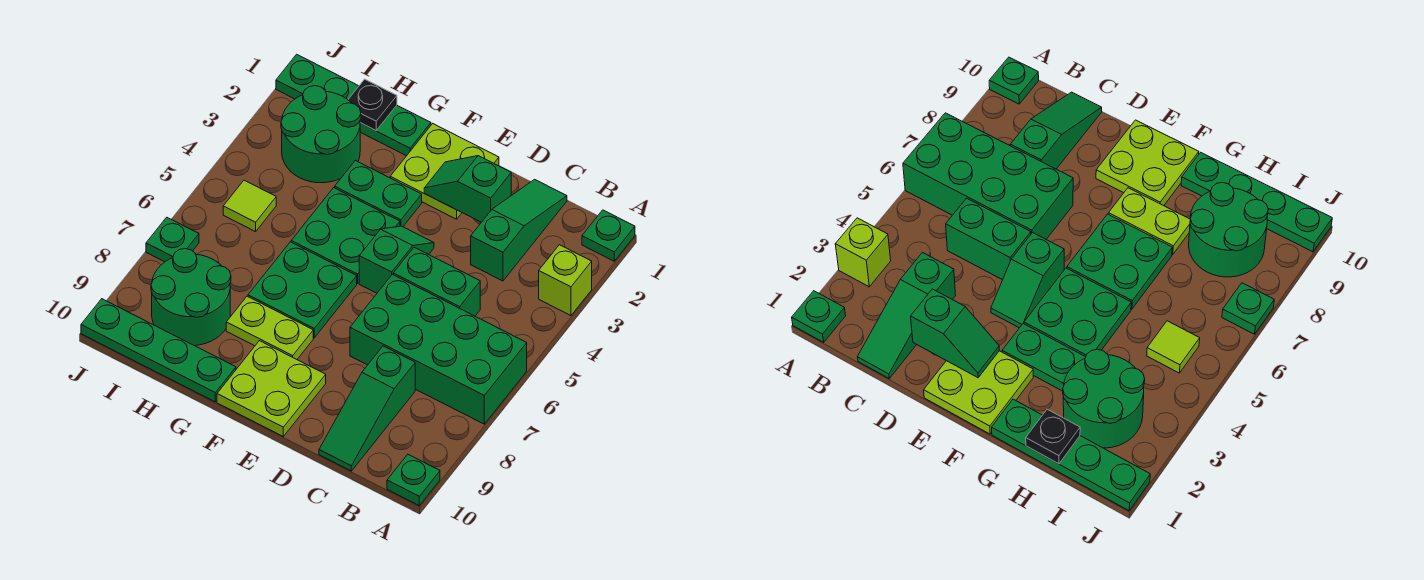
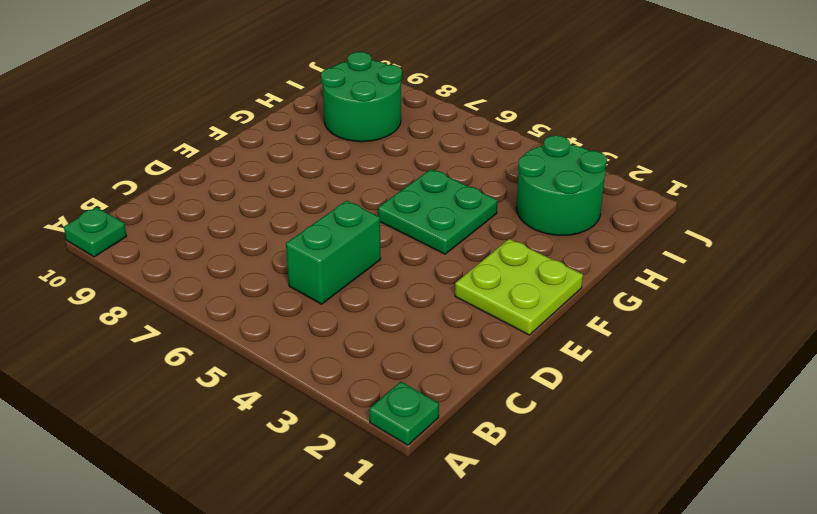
none -> lime brick A3 level 1
none -> green brick A6:D7 level 1
none -> green slope C1:C3 level 1 top 3

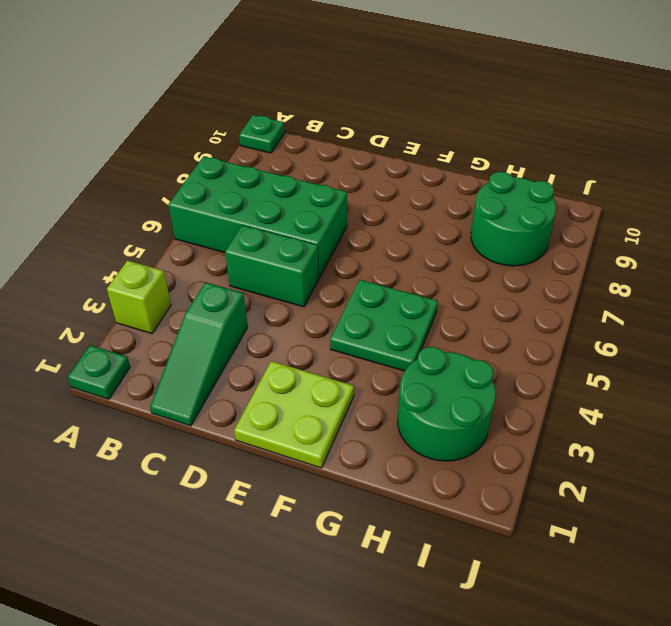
none -> green slope C8:C10 level 1 top 8
none -> green slope E4:E5 level 1 top 5
none -> lime plate E9:F10 level 1

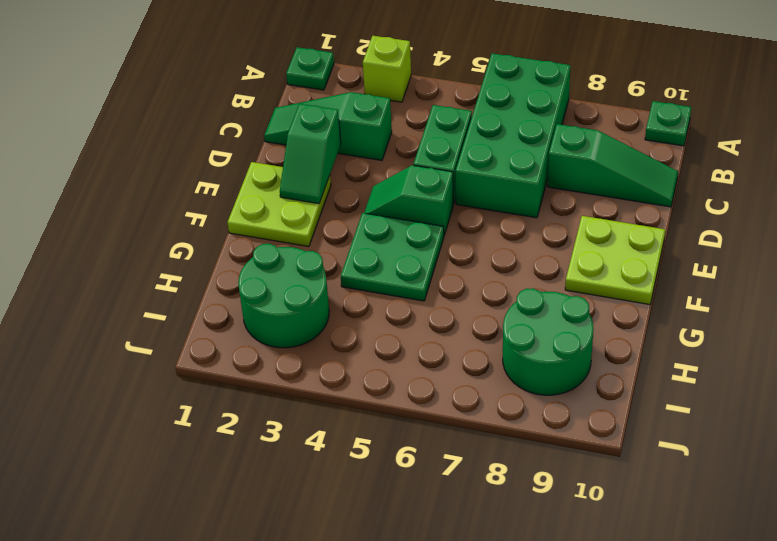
none -> green plate F3:G3 level 1
none -> green plate F6:G7 level 1
none -> lime plate F8:G8 level 1

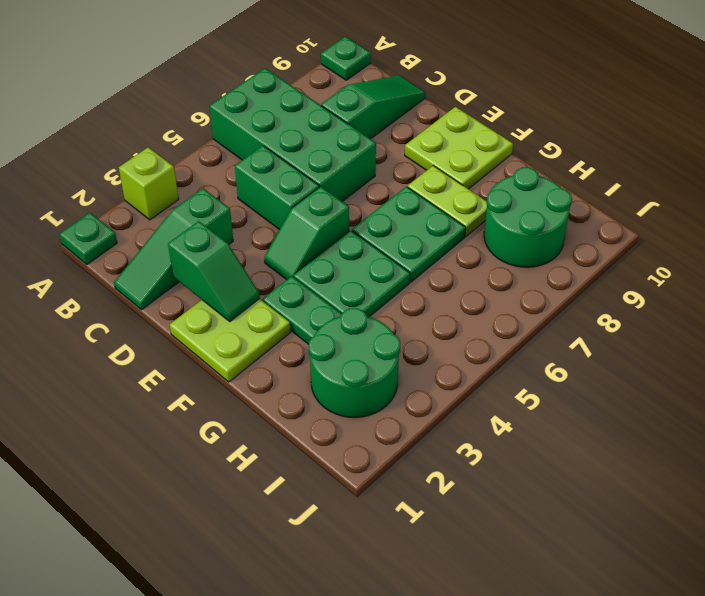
none -> green plate G1:J1 level 1
none -> green plate G10:J10 level 1
none -> lime tile I5 level 1

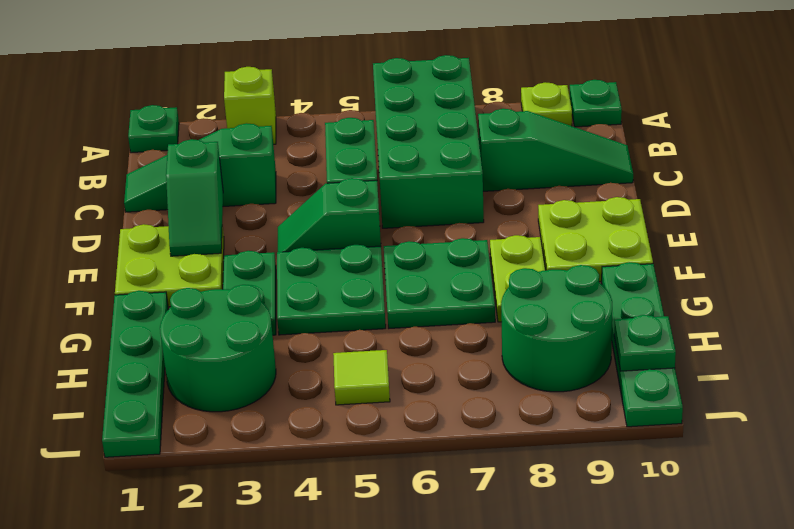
lime plate A9 level 1 -> none
green plate I10 level 2 -> green plate J7 level 1
none -> black plate H1 level 2

